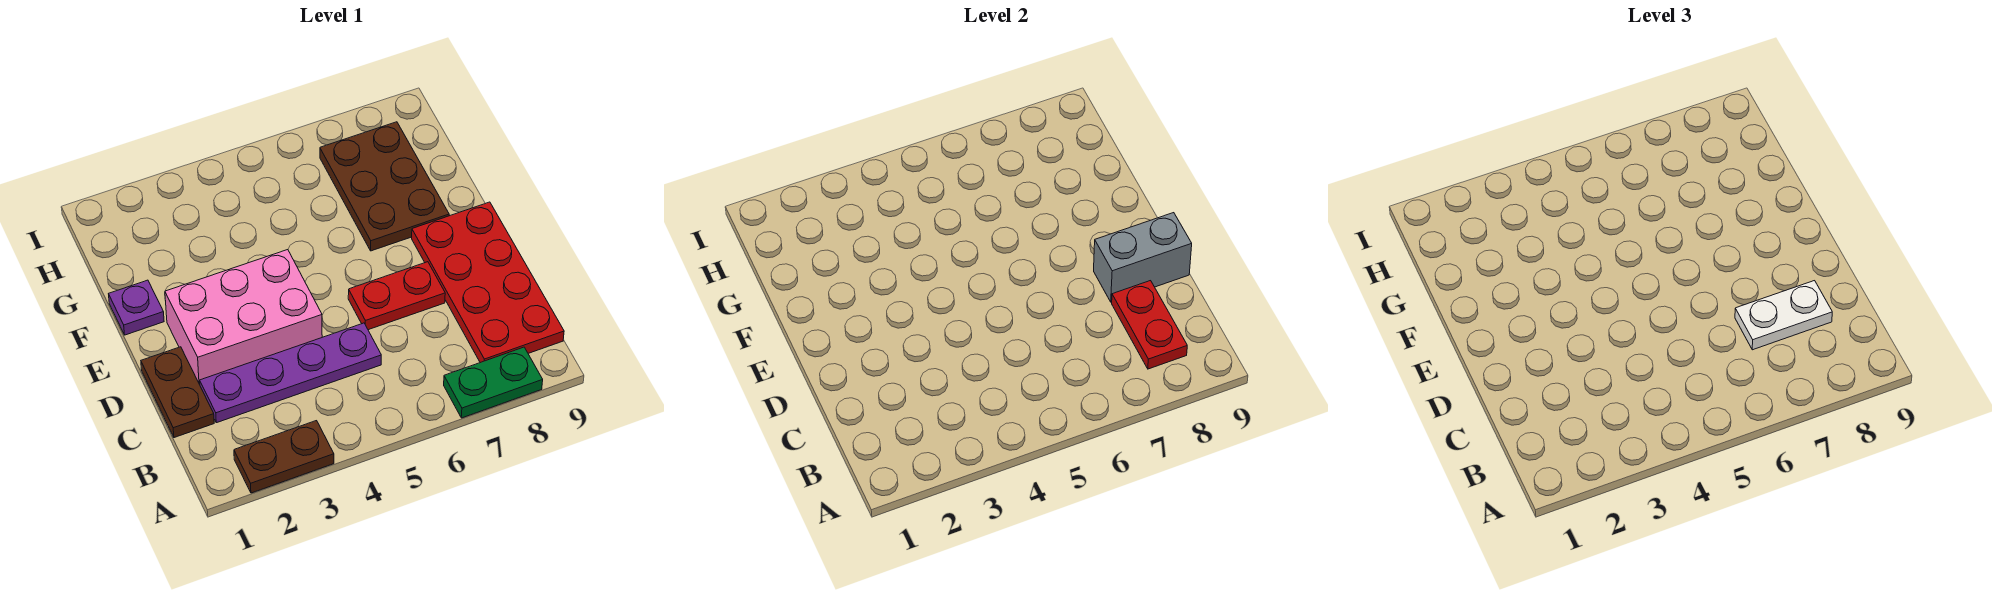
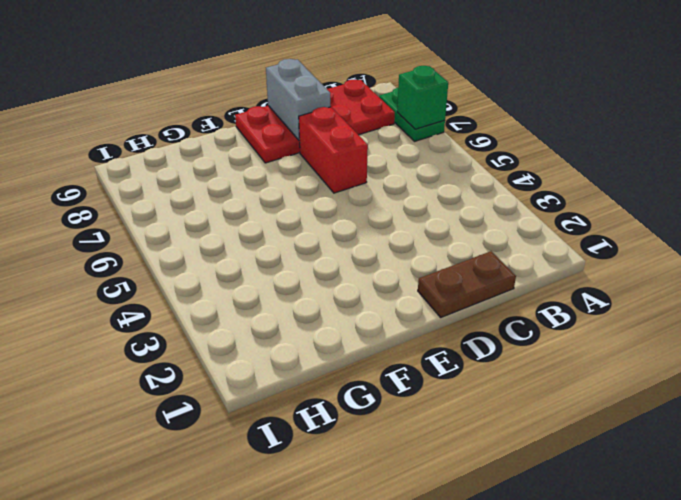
green brick A7 level 2 -> none
red brick D6:D7 level 1 -> red plate D6:D7 level 1
none -> brown plate A2:A3 level 1
none -> purple plate C2:C5 level 1
none -> pink brick D2:E4 level 1

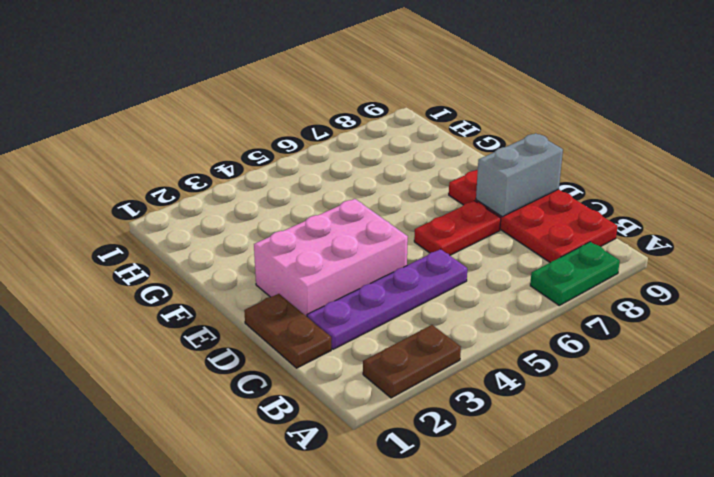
none -> purple plate F1 level 1
none -> brown plate F7:H8 level 1
none -> red plate B8:C8 level 2

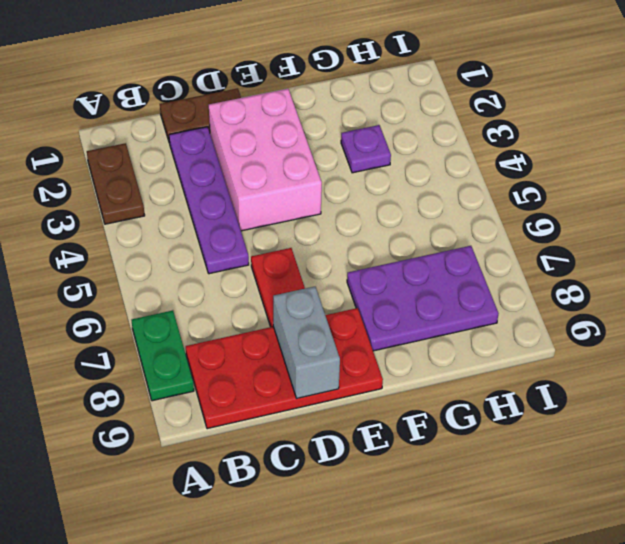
purple plate F7:H8 level 1 -> brown plate F7:H8 level 1
purple plate G3 level 1 -> purple plate F1 level 1
none -> red plate B8:C8 level 2
none -> white plate C7:C8 level 3

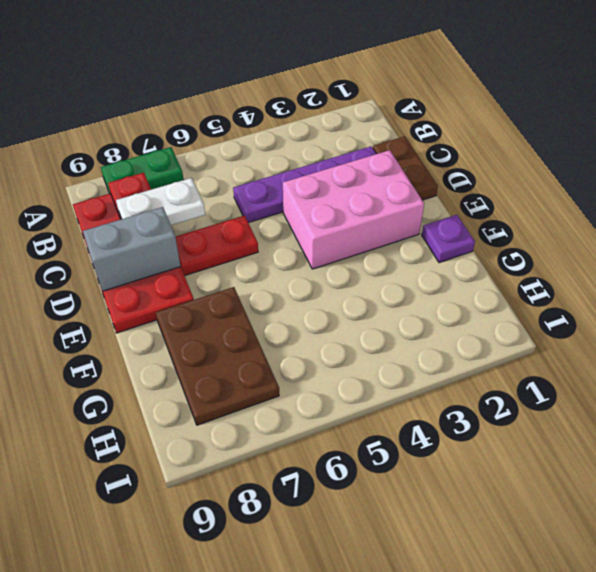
none -> brown plate A2:A3 level 1

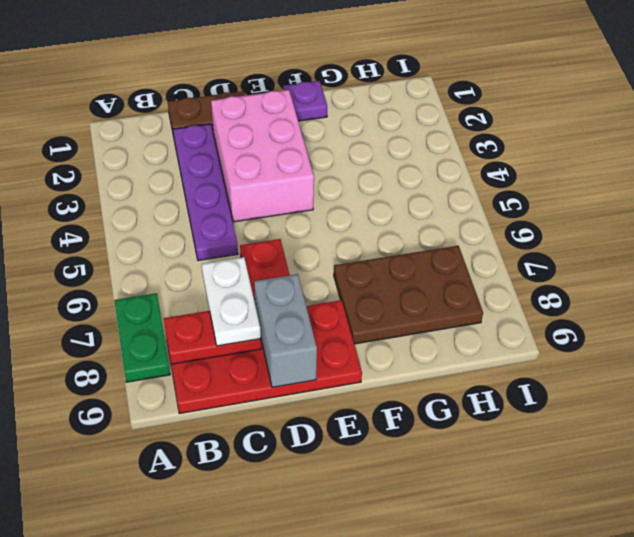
none -> brown plate A2:A3 level 1

